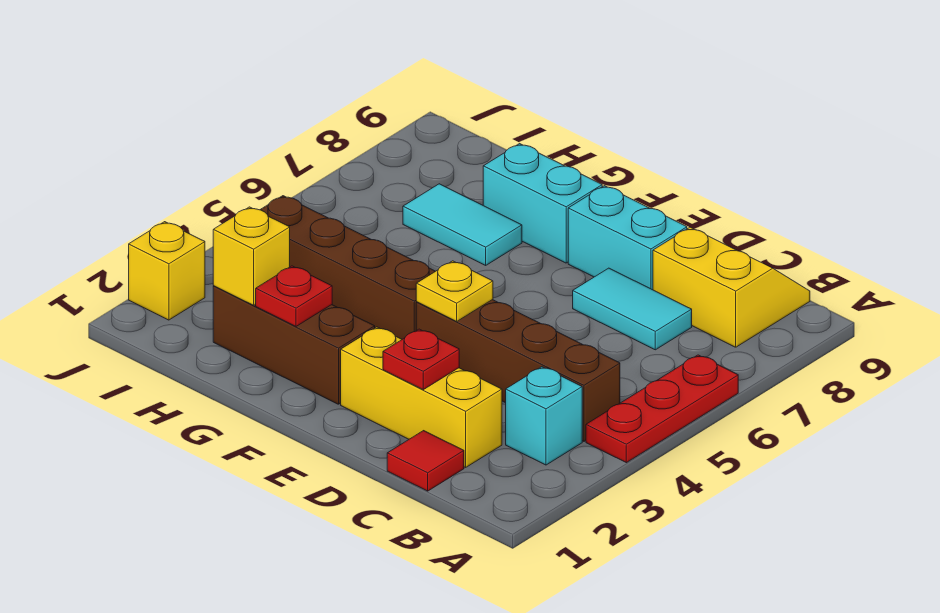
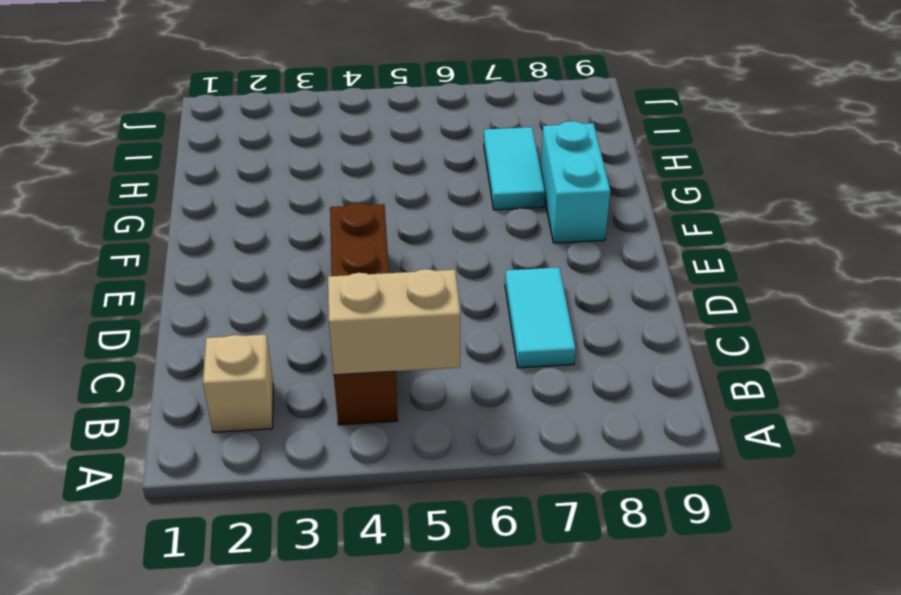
tan brick B2 level 1 -> none
tan brick B4:B5 level 2 -> none
none -> red plate A4:A6 level 1
none -> cyan brick B3 level 1
none -> yellow slope B8:C9 level 1 top 8

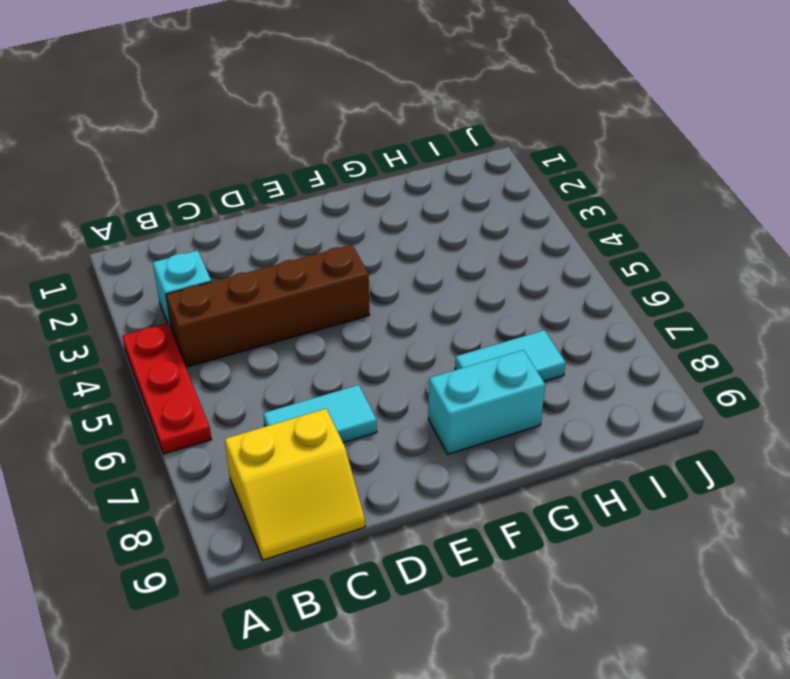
none -> red tile C1 level 1
none -> yellow brick C2:E2 level 1
none -> cyan brick D8:E8 level 1

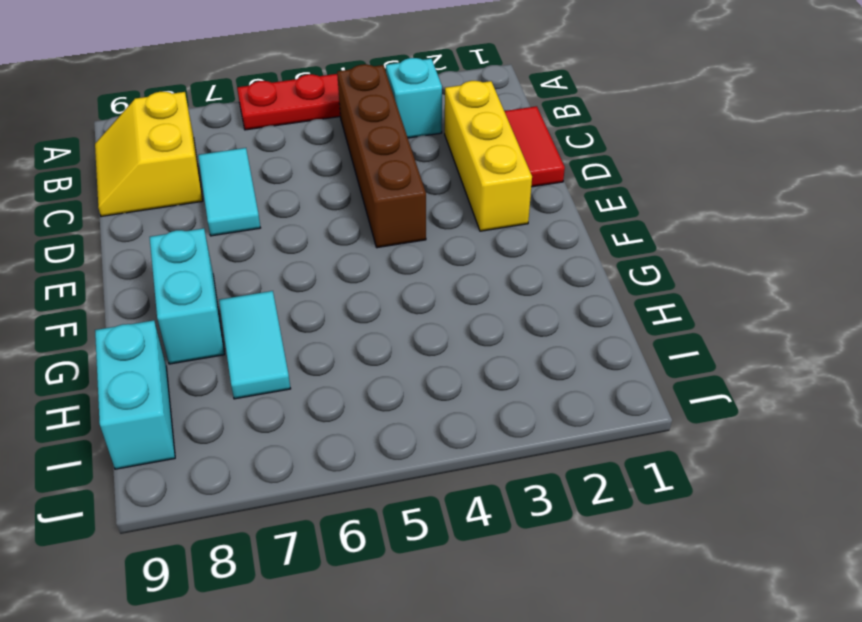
red tile C1:D1 level 1 -> red tile C1 level 1
cyan brick H9:I9 level 1 -> cyan brick D8:E8 level 1
none -> brown brick F2:H2 level 1
none -> brown brick F4:I4 level 1
none -> yellow brick J2 level 1

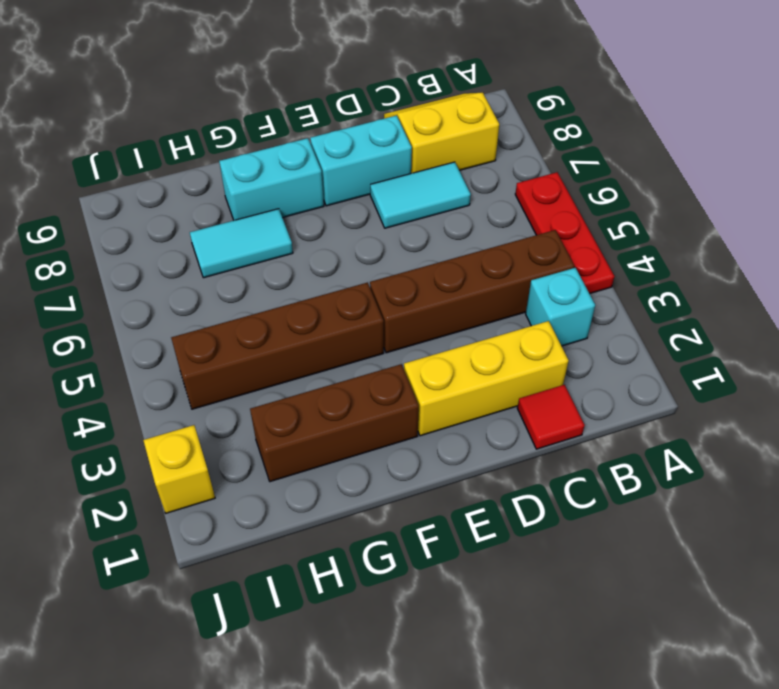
none -> red plate D2 level 2
none -> yellow plate E4 level 2
none -> red plate G2 level 2

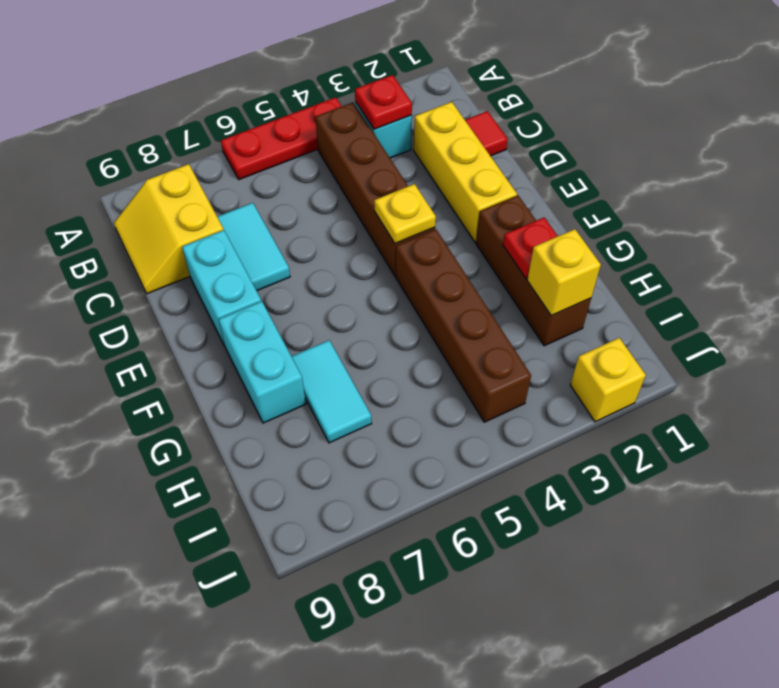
red plate B3 level 2 -> red plate D2 level 2

